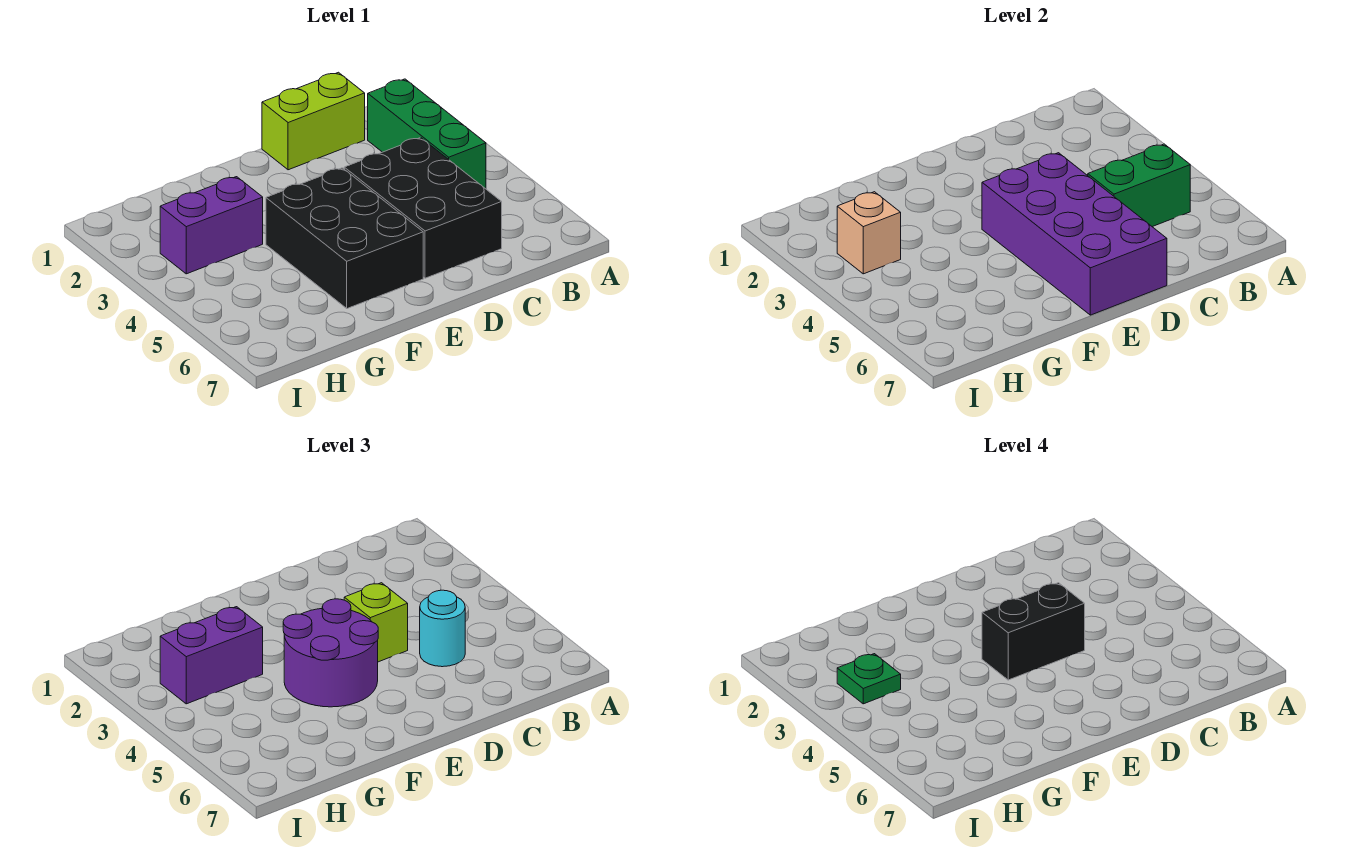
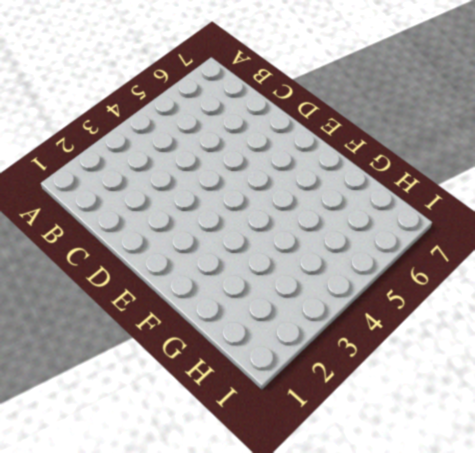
none -> green brick B2:B4 level 1
none -> lime brick C1:D1 level 1
none -> black brick C4:D6 level 1

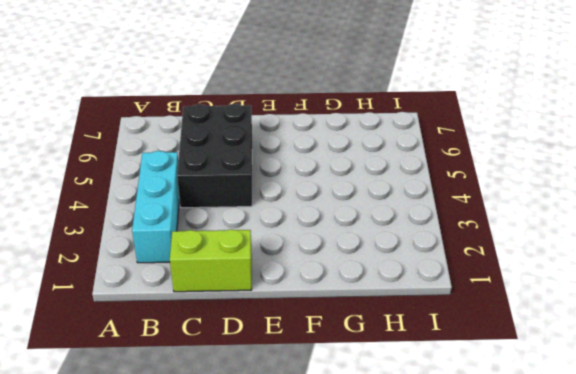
cyan brick B2:B4 level 1 -> green brick B2:B4 level 1
none -> black brick E4:F6 level 1
none -> purple brick G3:H3 level 1
none -> green brick B5:C5 level 2

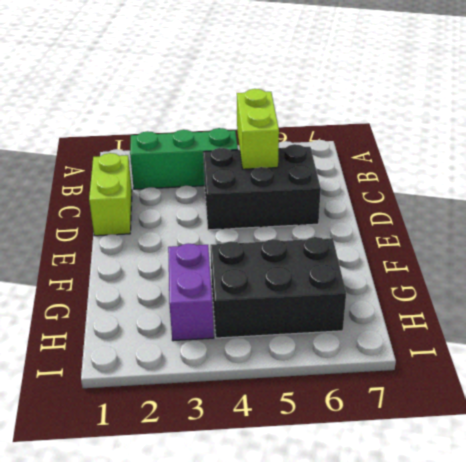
lime brick B5:C5 level 2 -> green brick B5:C5 level 2
black brick G4:H6 level 1 -> black brick E4:F6 level 1
none -> purple brick D4:E7 level 2
none -> tan brick H3 level 2
none -> cyan round brick C5 level 3

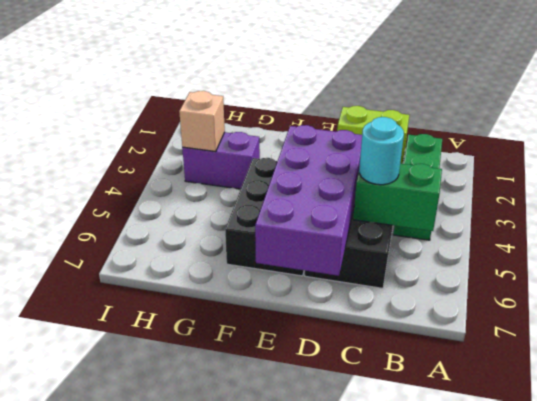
none -> lime brick D4 level 3
none -> purple round brick E4:F5 level 3
none -> purple brick G3:H3 level 3

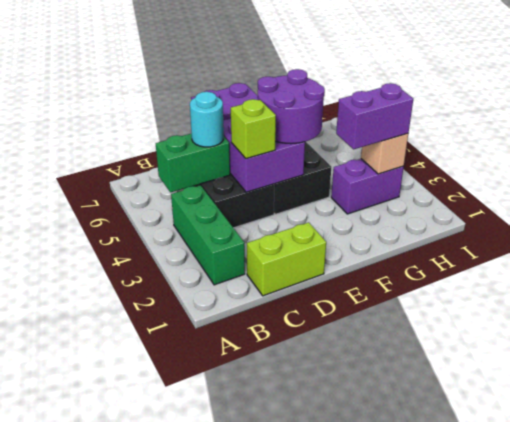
none -> black brick D4:E4 level 4
none -> green plate H3 level 4

